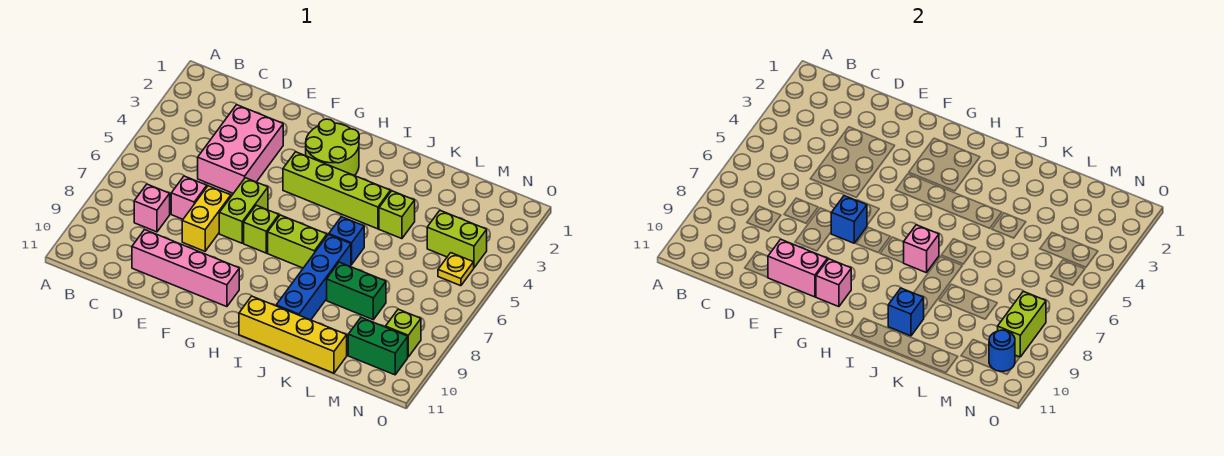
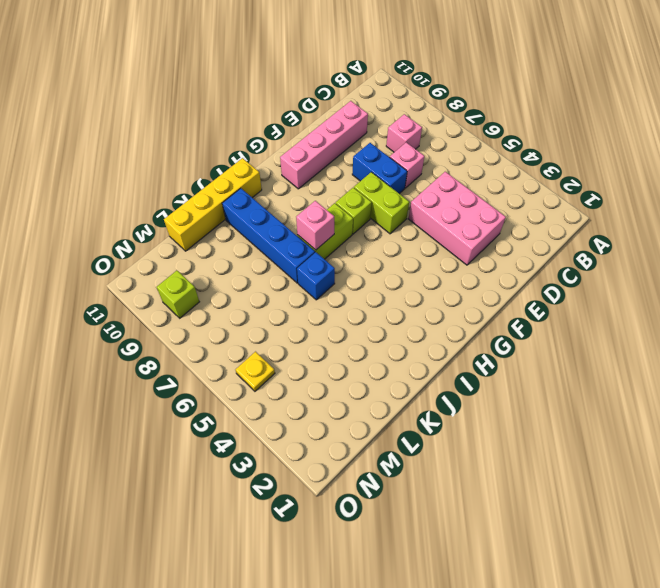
blue brick E7:E8 level 1 -> yellow brick E7:E8 level 1
none -> lime round brick G2:H3 level 1
none -> lime brick G4:J4 level 1
none -> lime brick K4 level 1

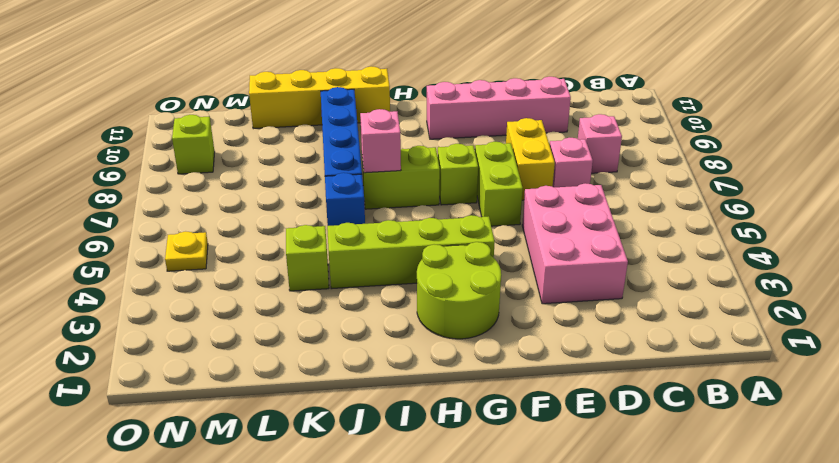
none -> green brick K8:L8 level 1
none -> lime brick M4:N4 level 1
none -> green brick M10:N10 level 1

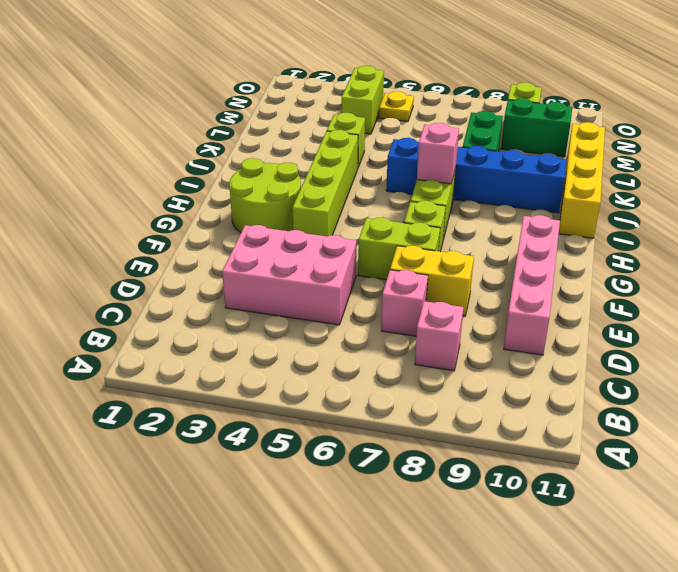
green brick M9:M10 level 1 -> green brick M10:N10 level 1
none -> pink brick E10:F10 level 2
none -> blue brick F7 level 2
none -> pink brick G10 level 2

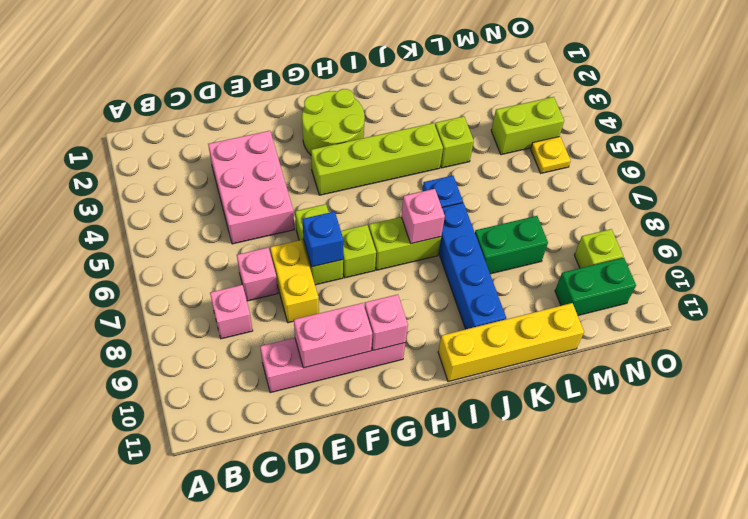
none -> blue brick J10 level 2
none -> lime brick N8:N9 level 2
none -> blue round brick N10 level 2

